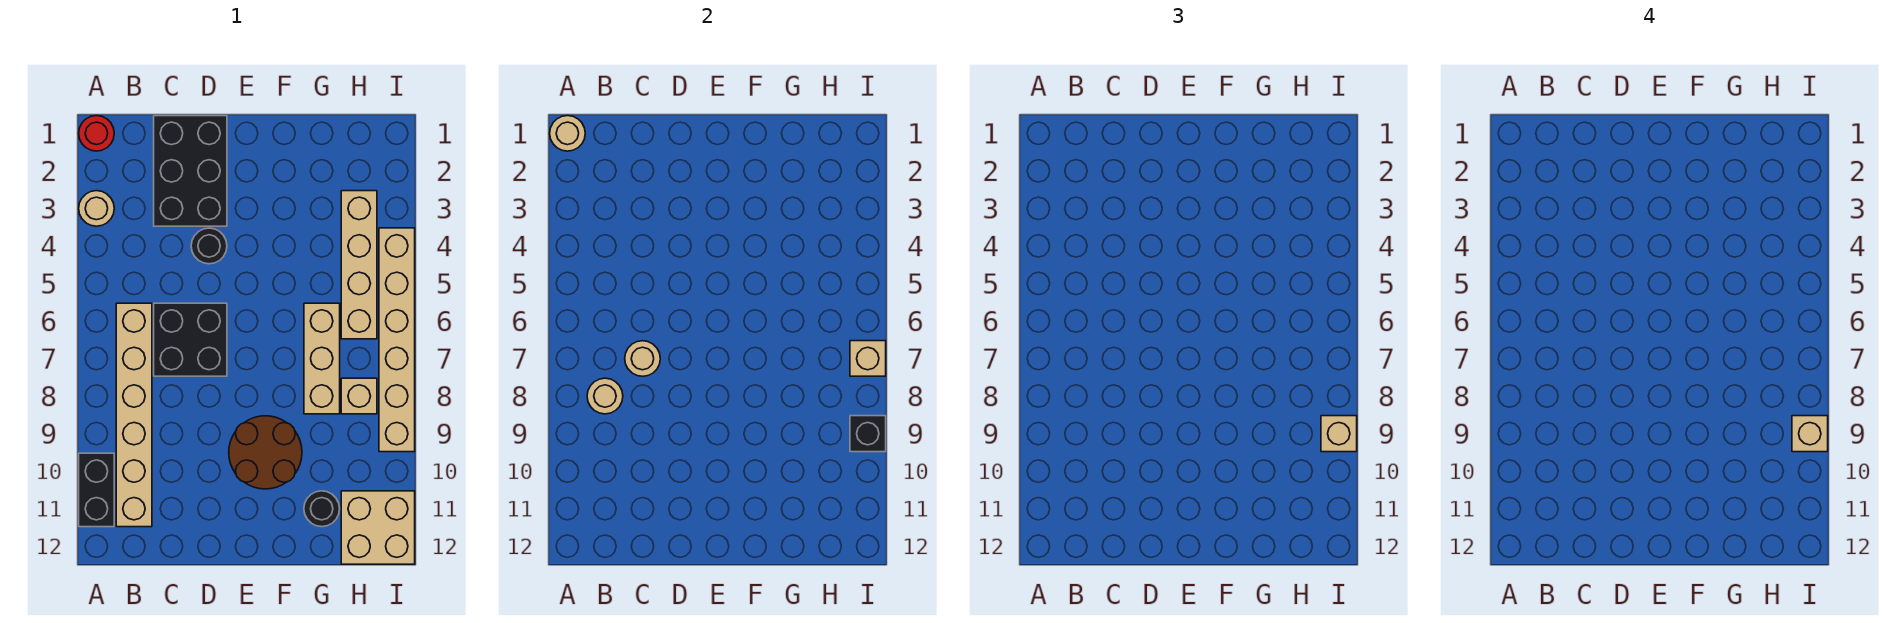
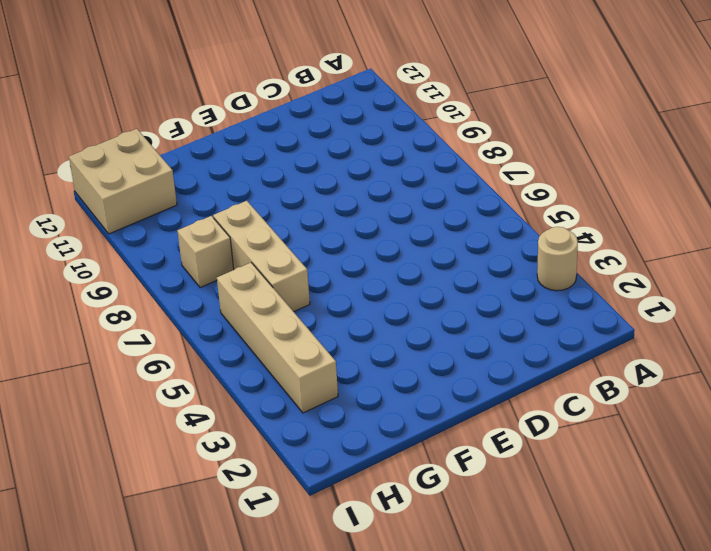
none -> red round brick A1 level 1
none -> black brick A10:A11 level 1
none -> tan brick B6:B11 level 1

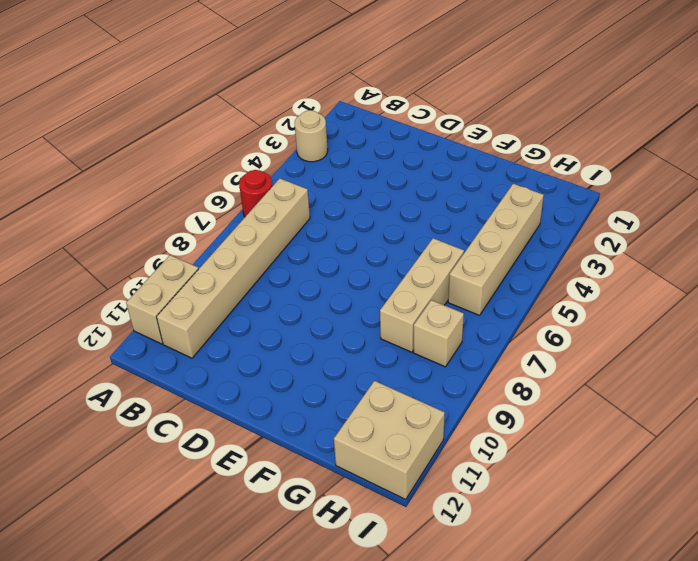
red round brick A6 level 1 -> red round brick A1 level 1
tan brick A10:A11 level 1 -> black brick A10:A11 level 1
none -> black brick C1:D3 level 1
none -> black brick C6:D7 level 1
none -> black round brick D4 level 1

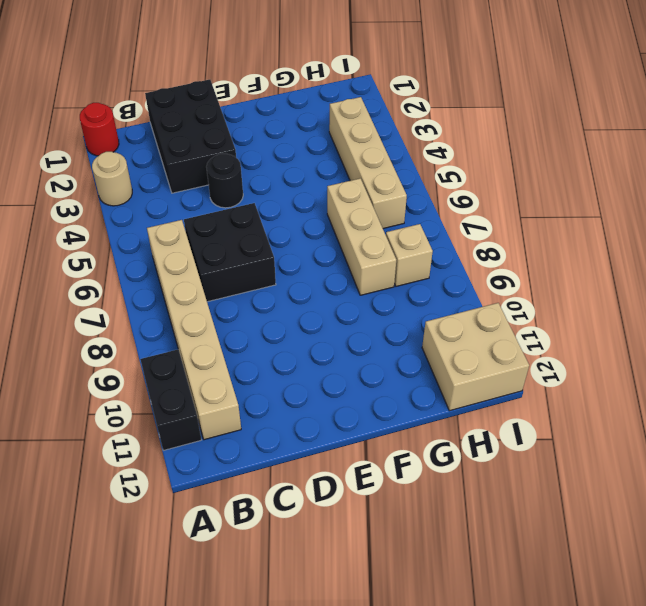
none -> brown round brick E9:F10 level 1
none -> black round brick G11 level 1
none -> tan brick I4:I9 level 1

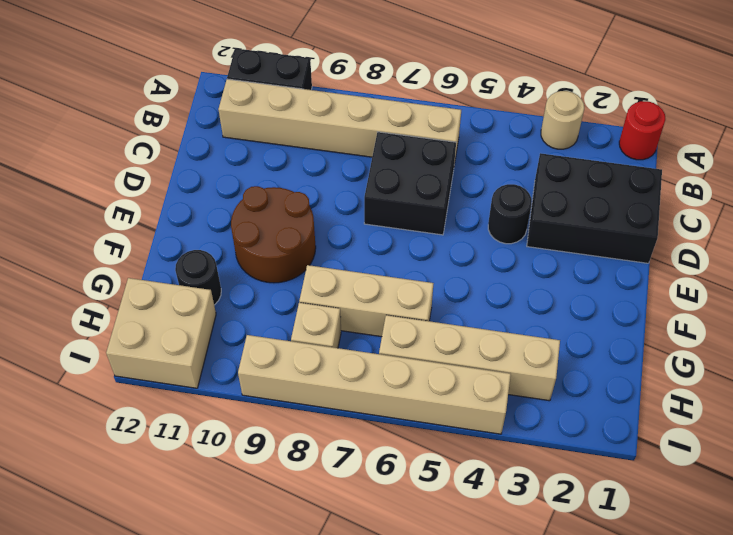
none -> tan round brick A1 level 2
none -> tan round brick B8 level 2
none -> tan round brick C7 level 2

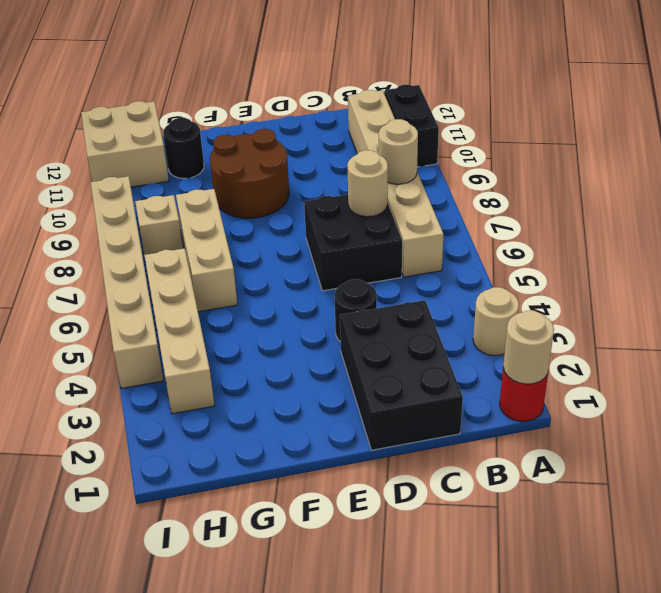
none -> tan brick I7 level 2
none -> black brick I9 level 2
none -> tan brick I9 level 3

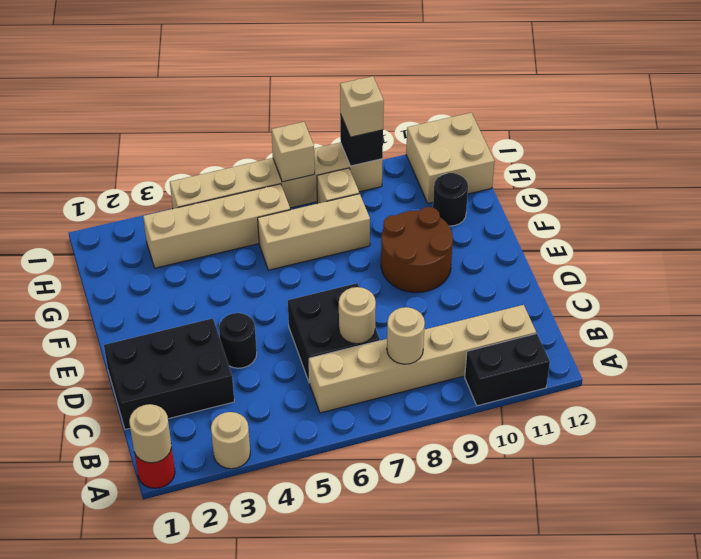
none -> tan brick I9 level 4

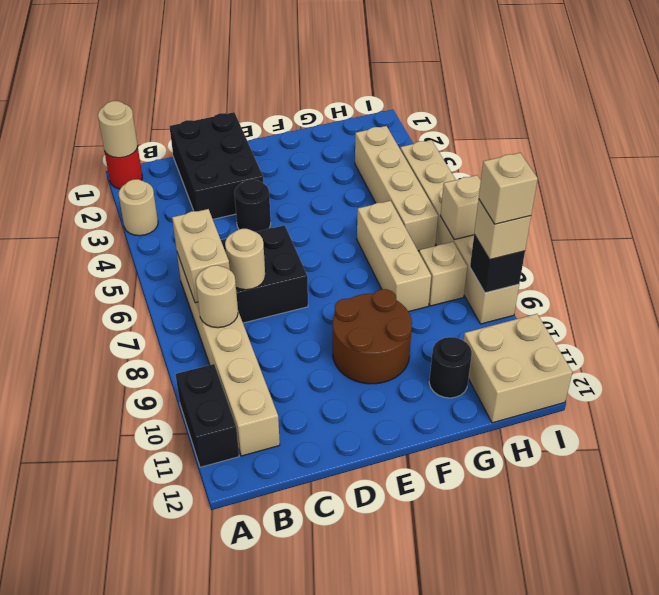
tan brick B6:B7 level 2 -> none

